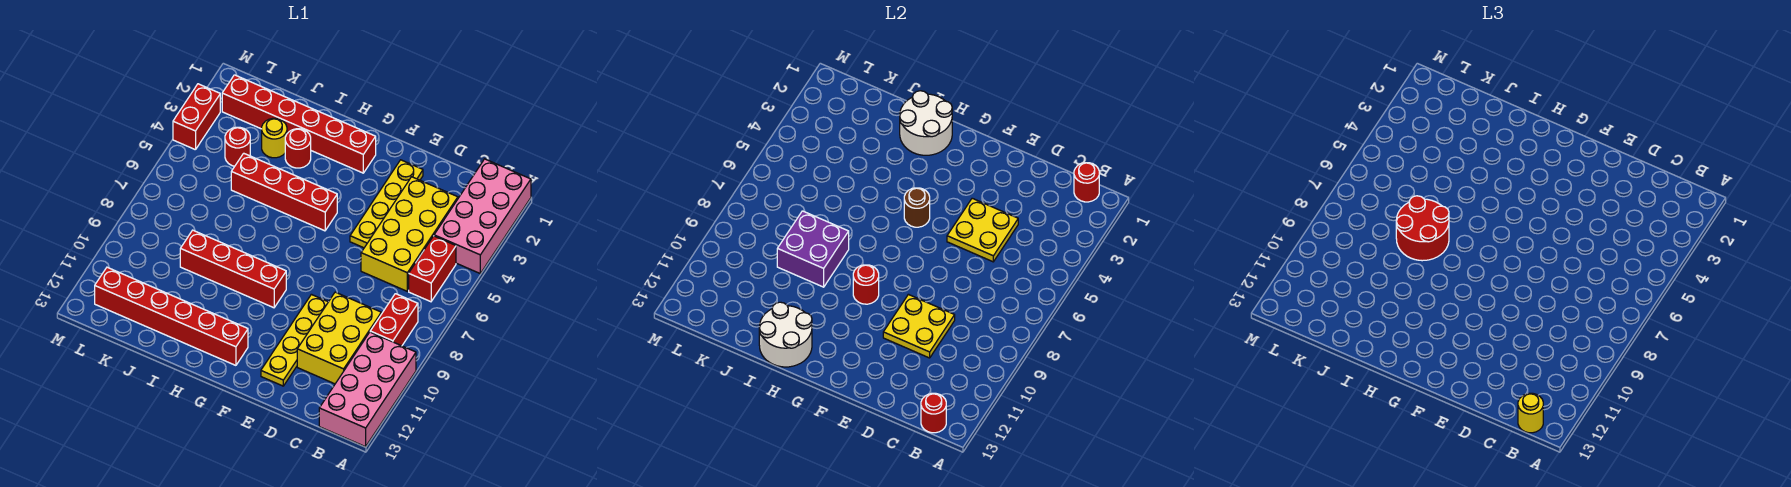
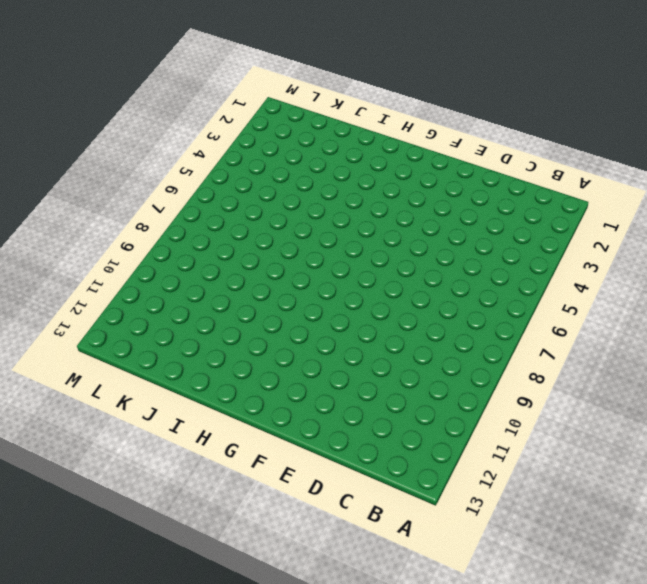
none -> pink brick A1:B4 level 1
none -> pink brick A10:B13 level 1
none -> red brick B5:B6 level 1

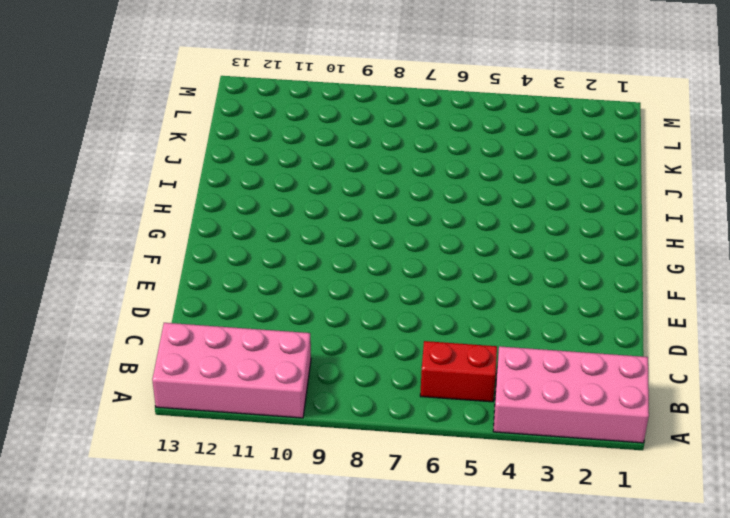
none -> red brick B8:B9 level 1
none -> yellow brick C3:D6 level 1
none -> yellow brick C9:D11 level 1

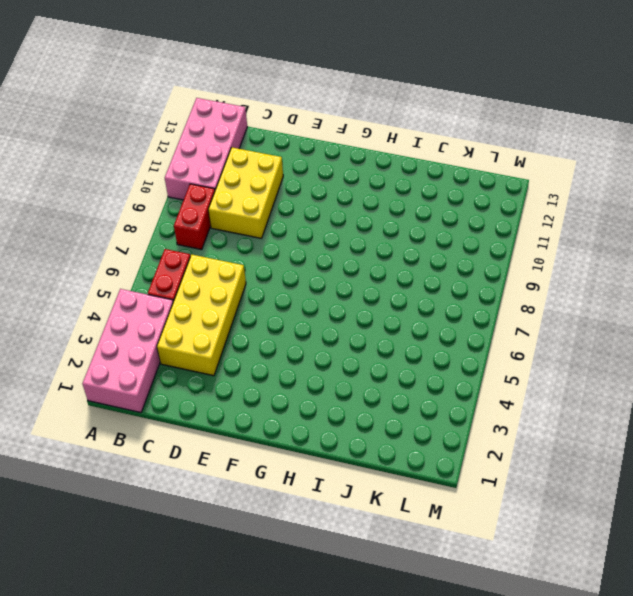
none -> yellow plate E2:E5 level 1
none -> yellow plate E9:E12 level 1
none -> red brick G2:L2 level 1

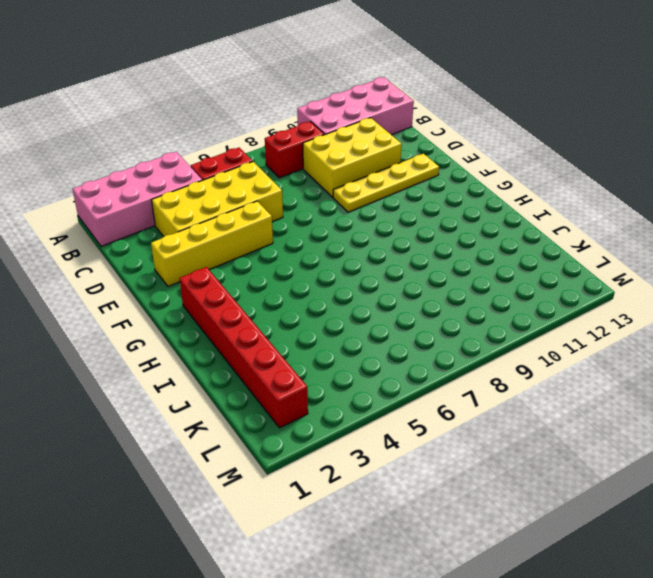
yellow brick E2:E5 level 1 -> yellow plate E2:E5 level 1
none -> red brick G5:J5 level 1
none -> red brick G9:J9 level 1
none -> red brick G12:L12 level 1

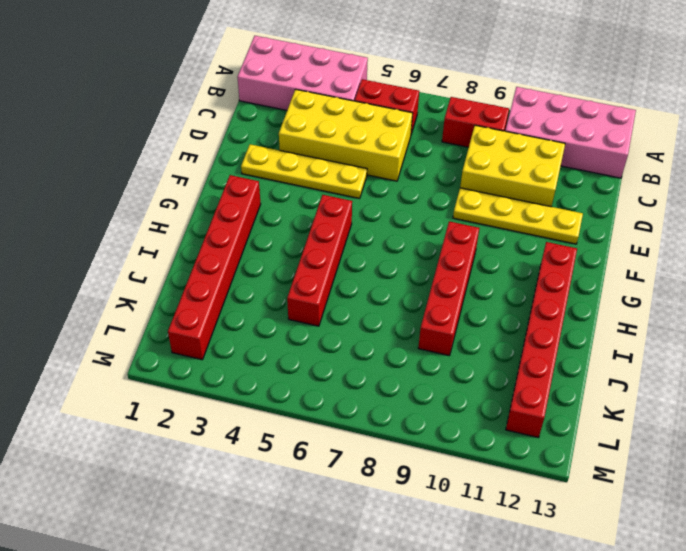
none -> red round brick I3 level 1
none -> yellow round brick J3 level 1
none -> red round brick K4 level 1

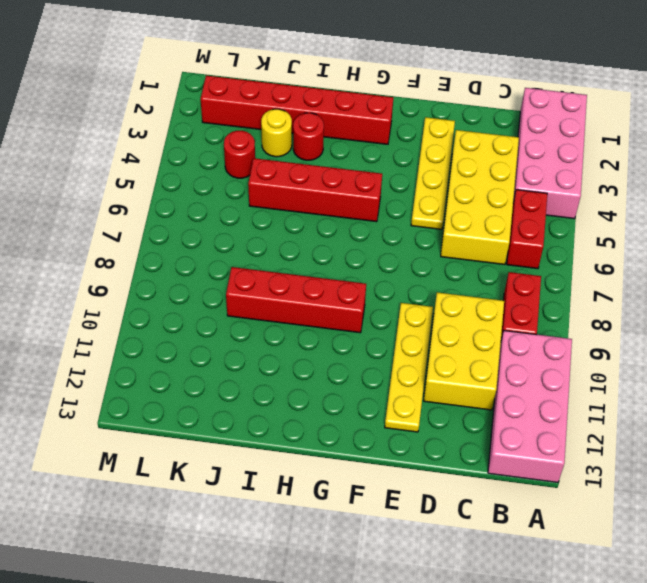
none -> red brick G12:L12 level 1
none -> red brick M3:M4 level 1
none -> red round brick B1 level 2

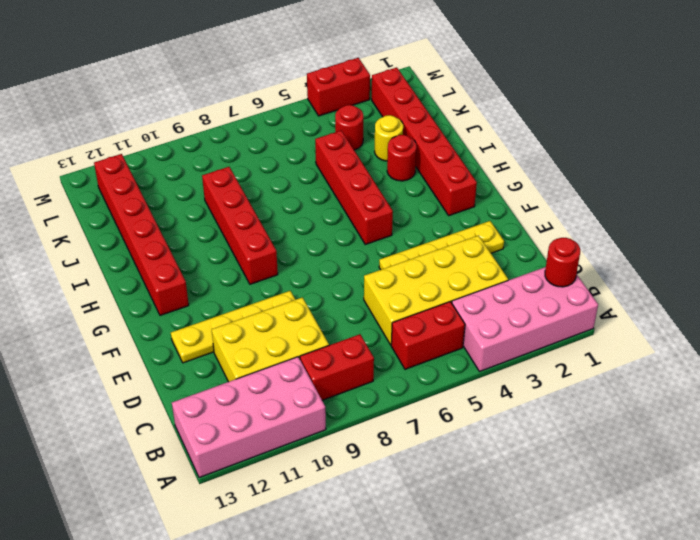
none -> red round brick B13 level 2
none -> yellow plate D4:E5 level 2
none -> yellow plate D9:E10 level 2

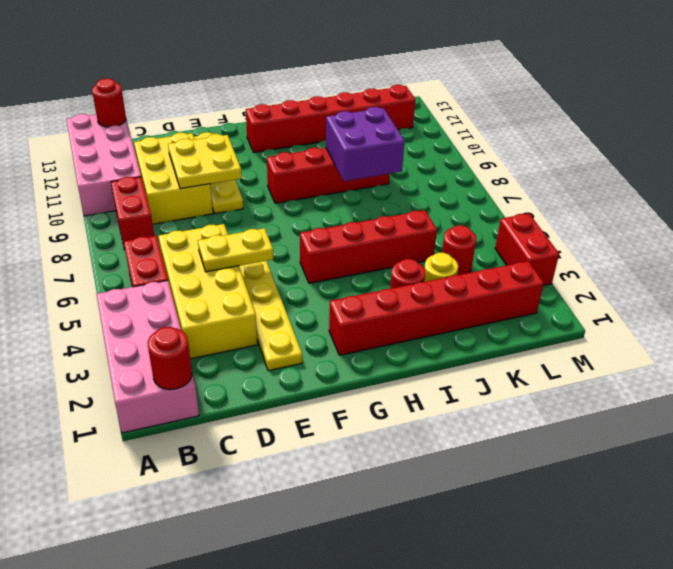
yellow plate D5:E5 level 2 -> yellow plate D4:E5 level 2
none -> brown round brick G5 level 2
none -> red round brick G9 level 2
none -> white round brick H1:I2 level 2

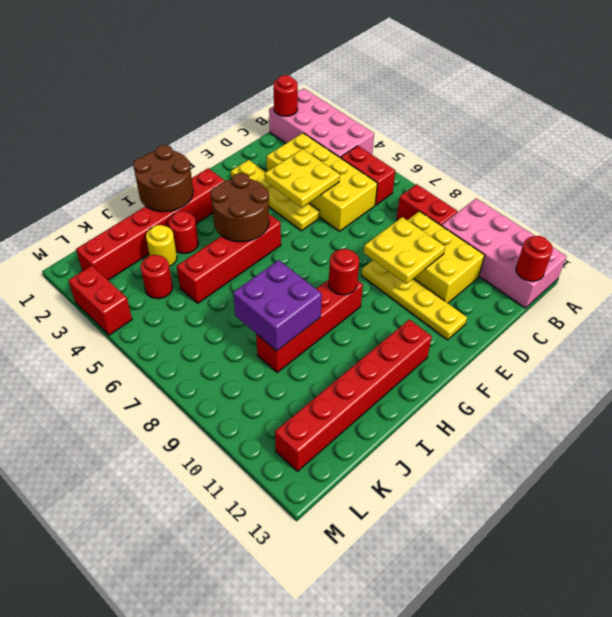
brown round brick G4:H5 level 2 -> brown round brick G5 level 2
brown round brick H1:I2 level 2 -> white round brick H1:I2 level 2
none -> white round brick H12:I13 level 2
none -> yellow round brick B13 level 3
none -> red round brick I7:J8 level 3

